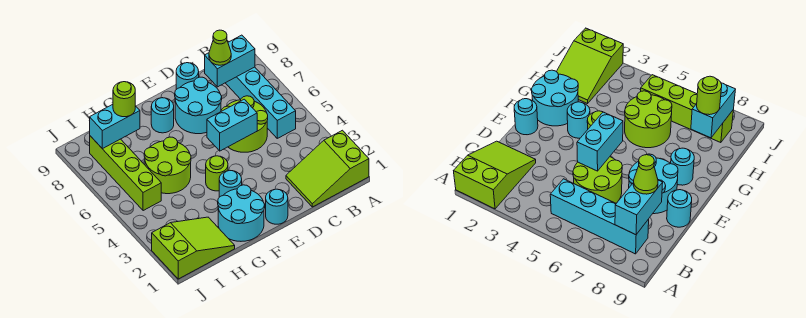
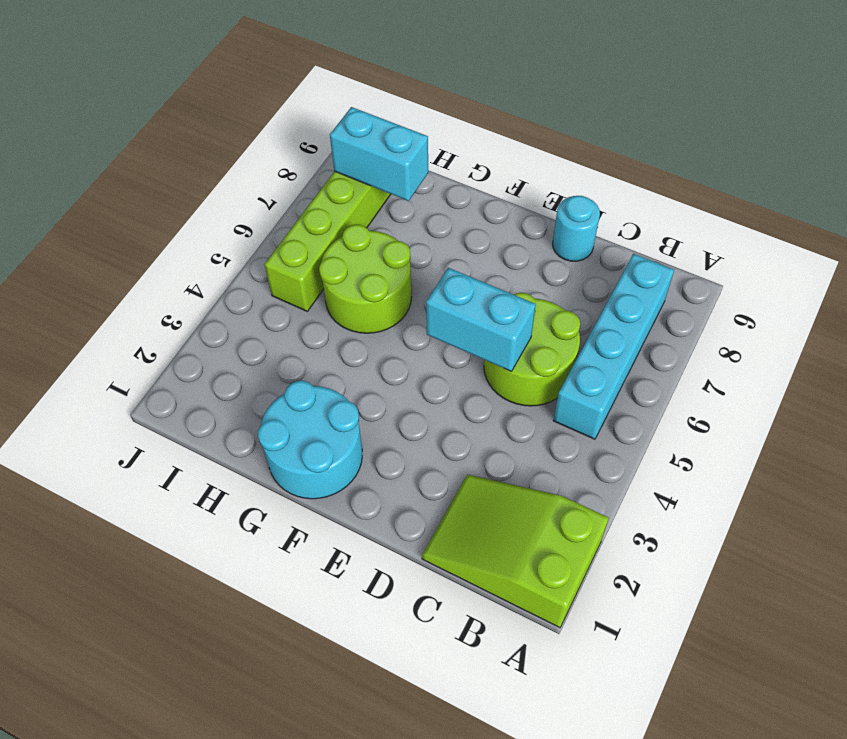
none -> cyan round brick D7:E8 level 1
none -> cyan round brick E1 level 1
none -> cyan round brick F3 level 1

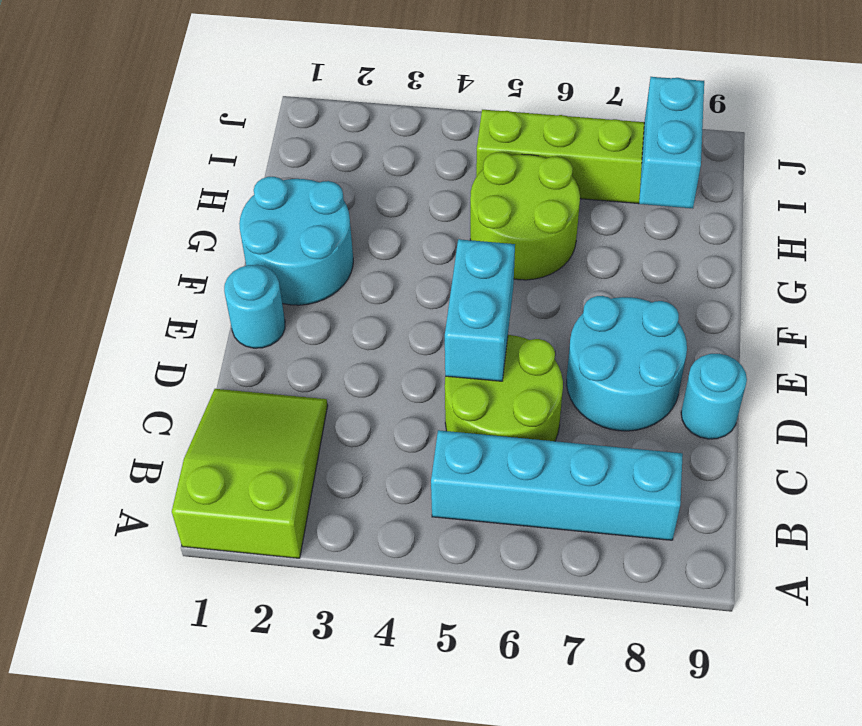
none -> cyan round brick F3 level 1
none -> lime round brick F4 level 1
none -> cyan round brick F8 level 1

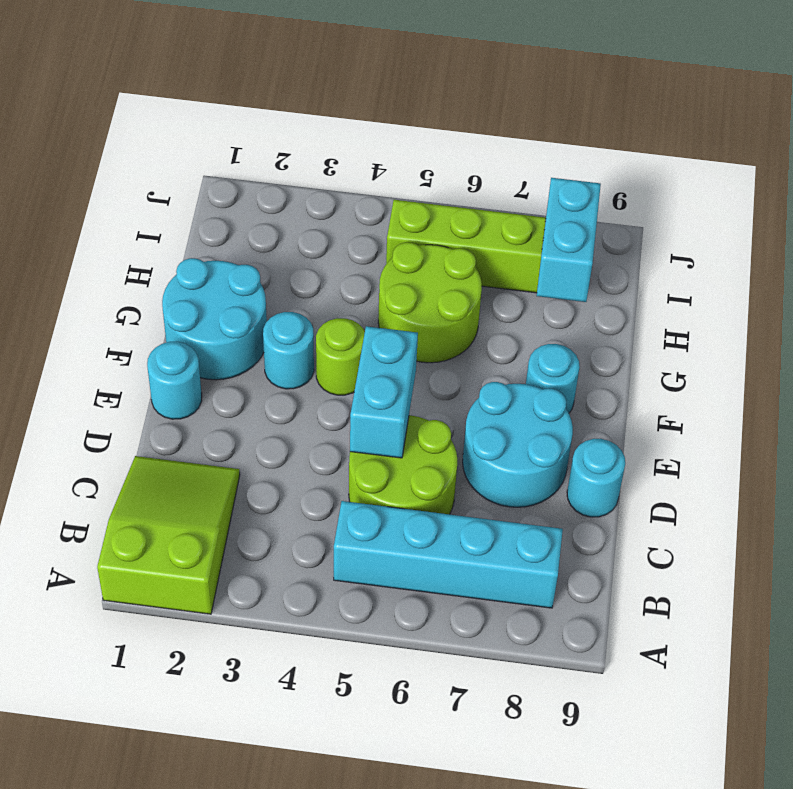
none -> lime slope H1:J2 level 1 top J
none -> cyan brick B8:C8 level 2
none -> lime cone C8 level 3

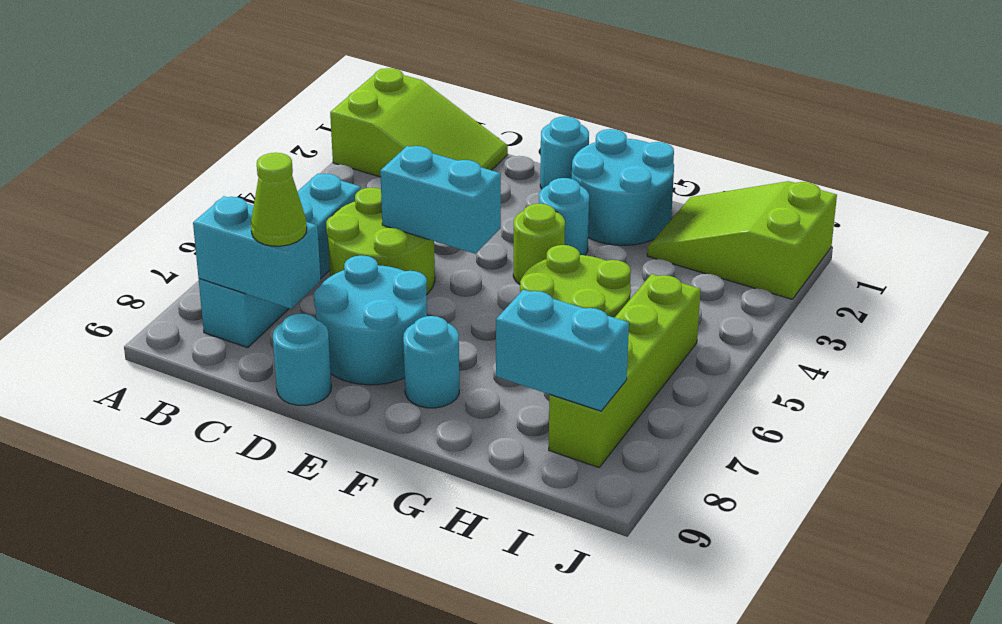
none -> lime round brick H8 level 3

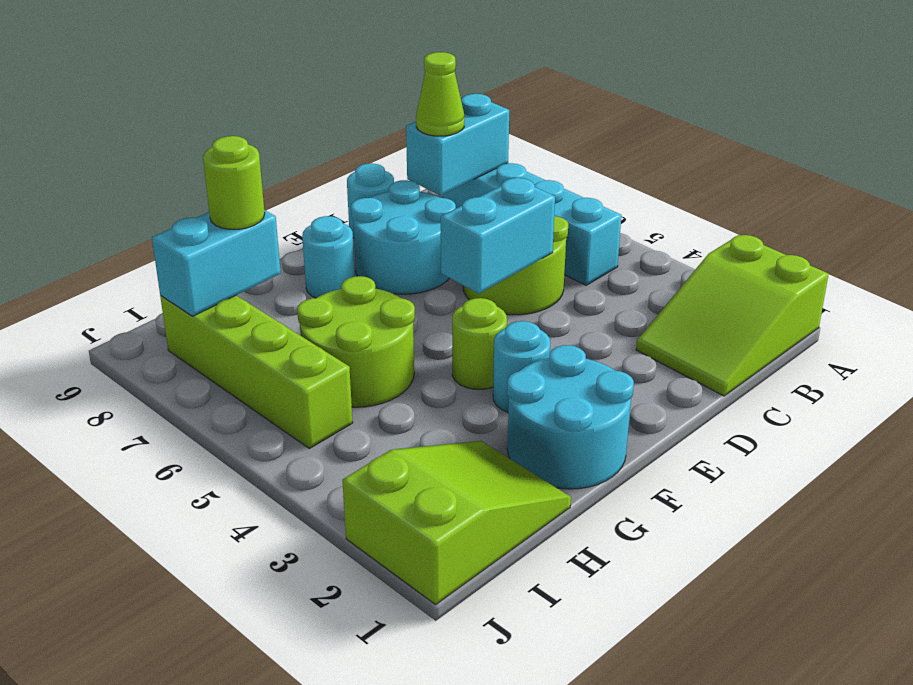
none -> cyan round brick E1 level 1

